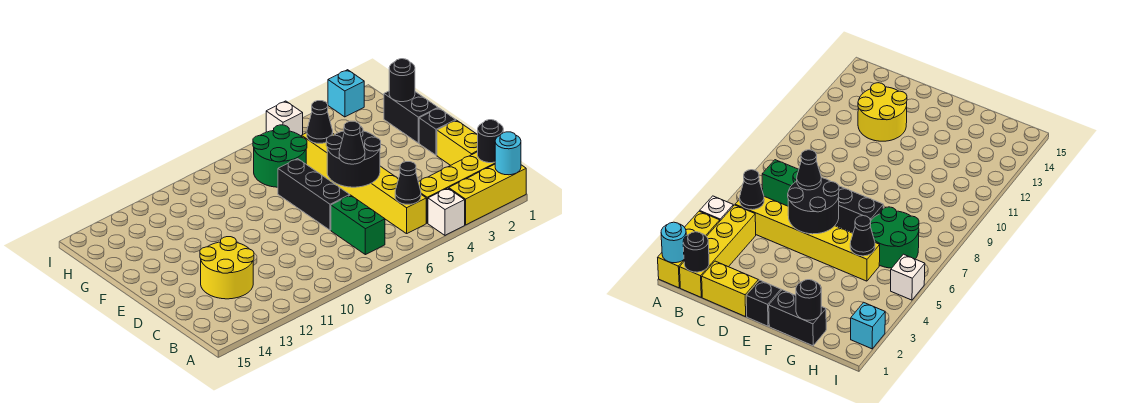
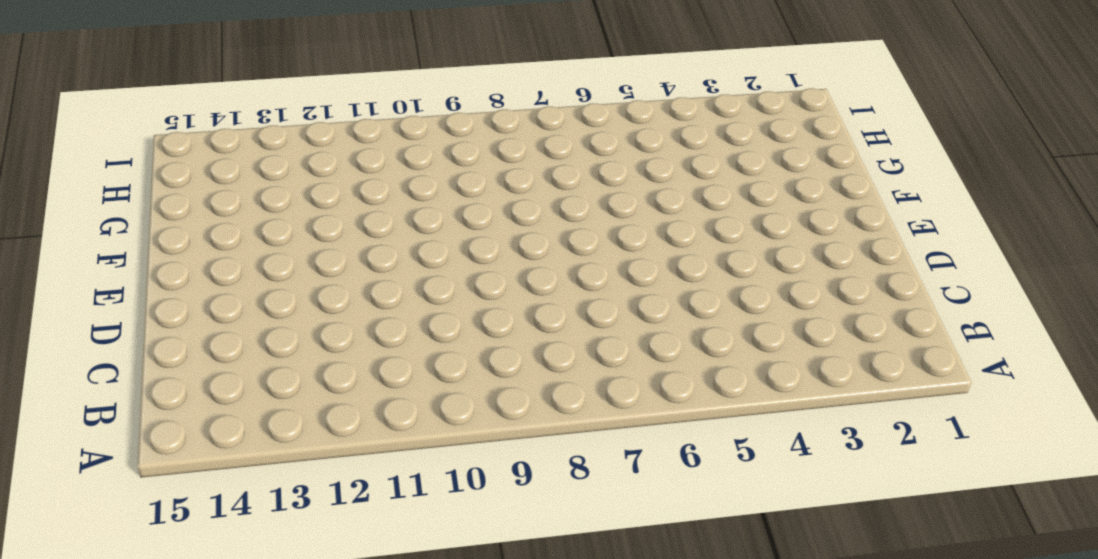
none -> yellow brick A1:A3 level 1
none -> white brick A4 level 1
none -> yellow brick B1:B4 level 1

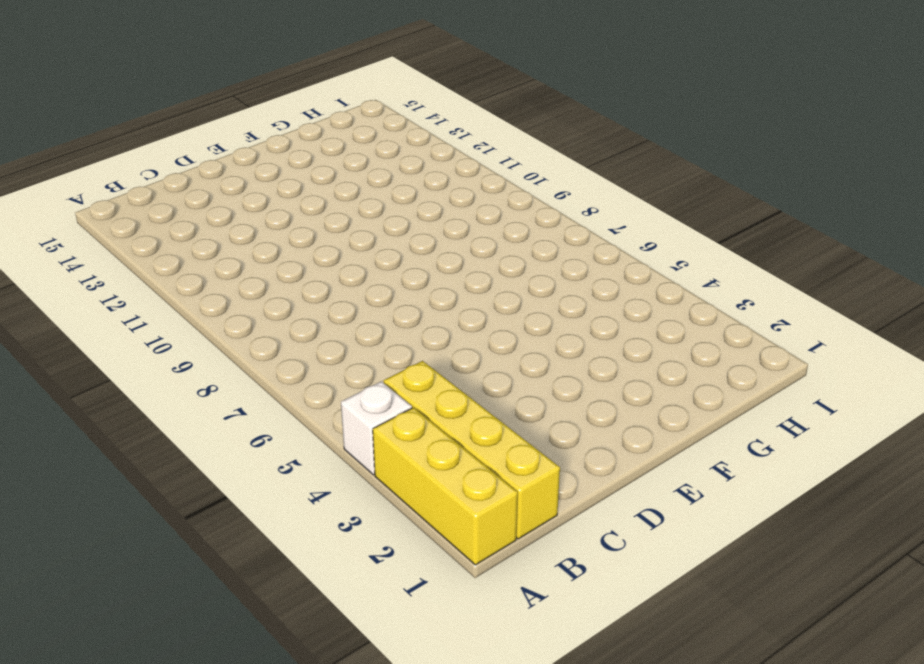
none -> yellow brick B5:G5 level 1
none -> green brick B7:C7 level 1
none -> yellow brick C1:D1 level 1

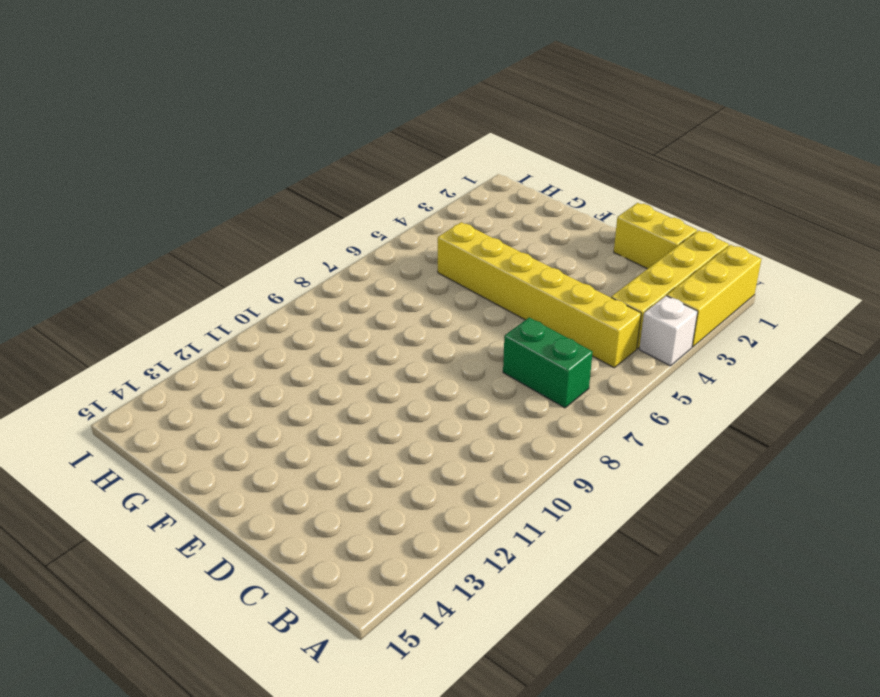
none -> yellow round brick C12:D13 level 1
none -> black brick D7:F7 level 1
none -> black brick E1 level 1

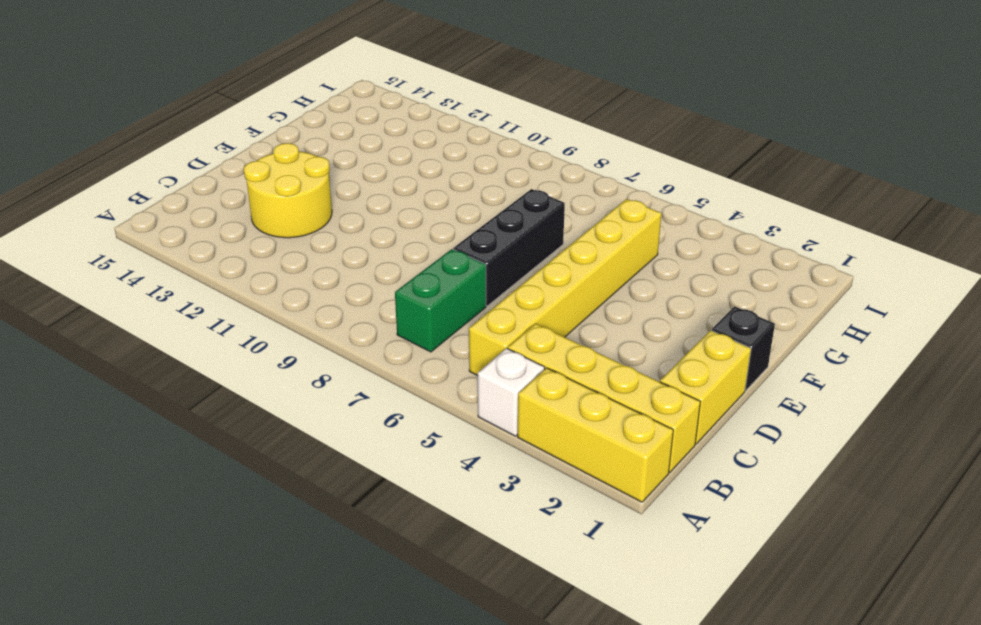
none -> black brick F1:G1 level 1
none -> green round brick G6:H7 level 1
none -> cyan brick I2 level 1

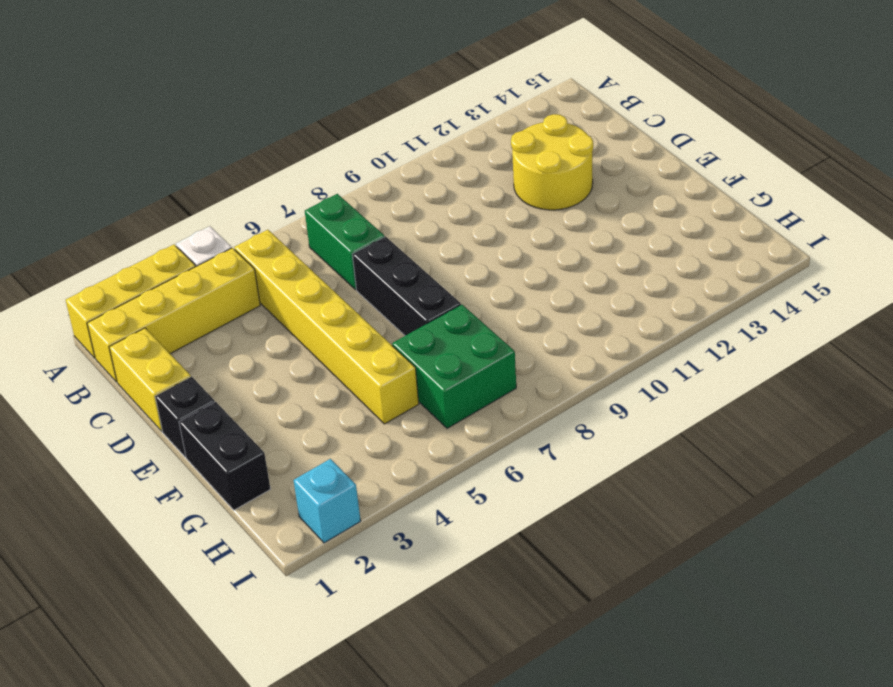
green brick G6:H7 level 1 -> green round brick G6:H7 level 1
none -> white brick I5 level 1
none -> cyan round brick A1 level 2
none -> black round brick B1 level 2

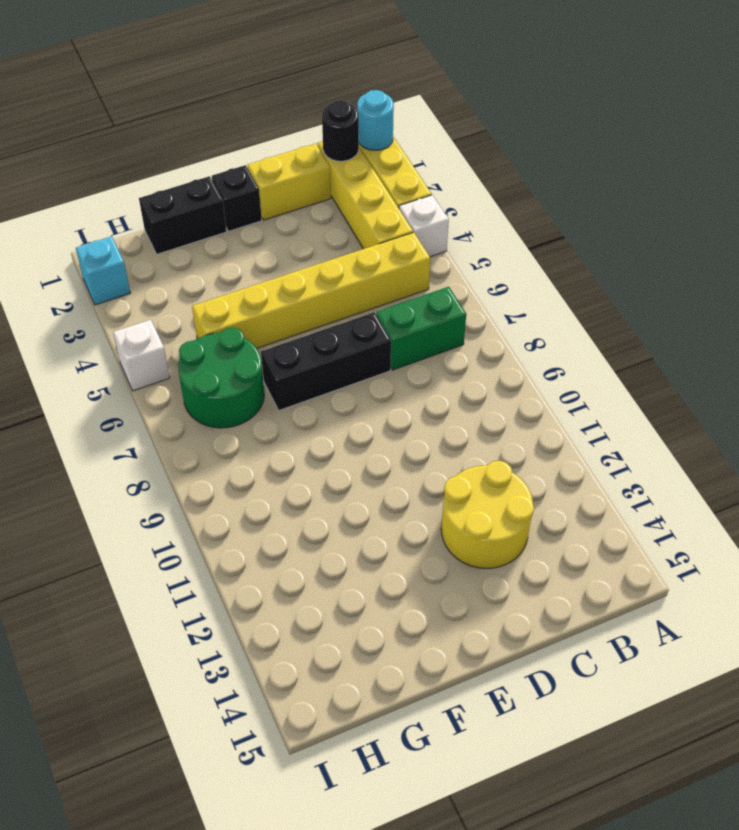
none -> black cone B5 level 2
none -> black round brick D5:E6 level 2
none -> black round brick G1 level 2

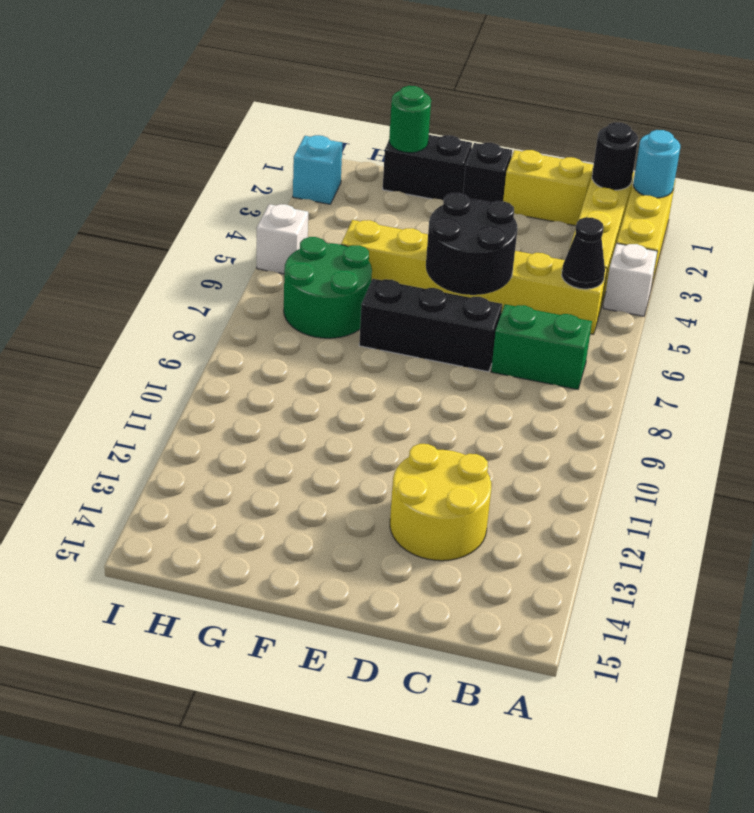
green round brick G1 level 2 -> black round brick G1 level 2
none -> black cone G5 level 2
none -> black cone D6 level 3

